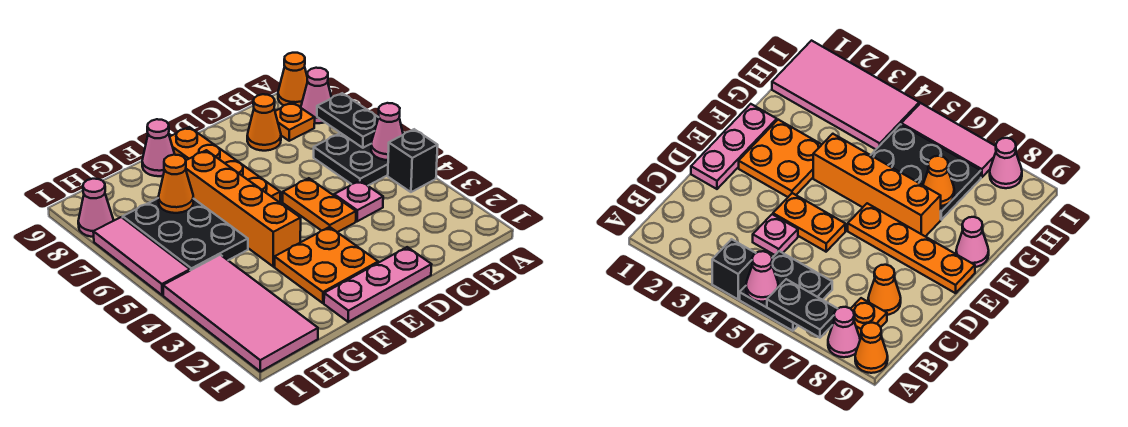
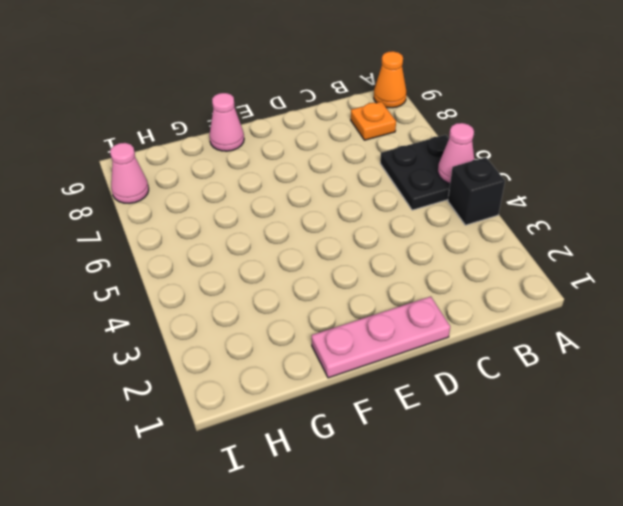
none -> pink cone A8 level 1
none -> pink plate C4 level 1
none -> orange cone C8 level 1

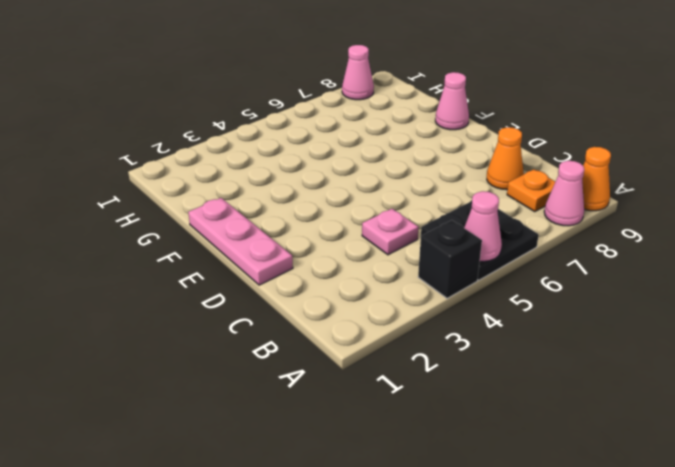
none -> orange plate D4:D5 level 1
none -> orange plate E2:F3 level 1
none -> orange plate E6:E9 level 1

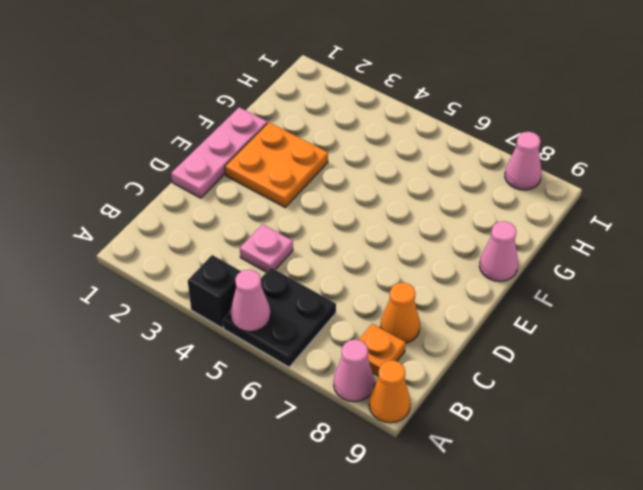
none -> orange plate D4:D5 level 1
none -> orange plate E6:E9 level 1
none -> orange brick F4:F7 level 1

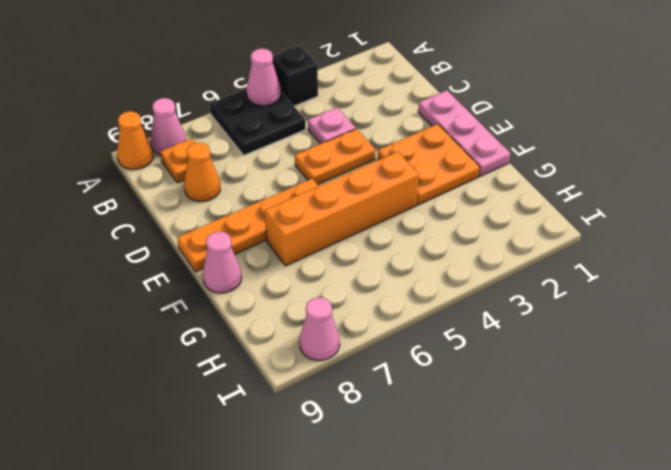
none -> black plate G5:H7 level 1
none -> pink tile H1:I4 level 1
none -> pink tile I5:I7 level 1

